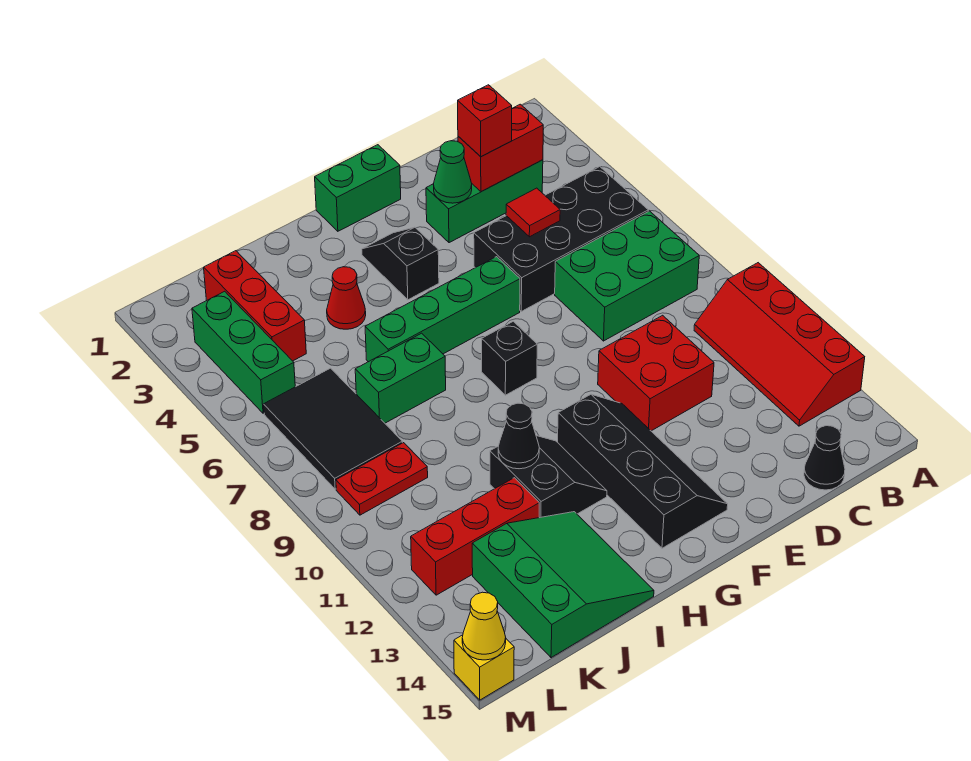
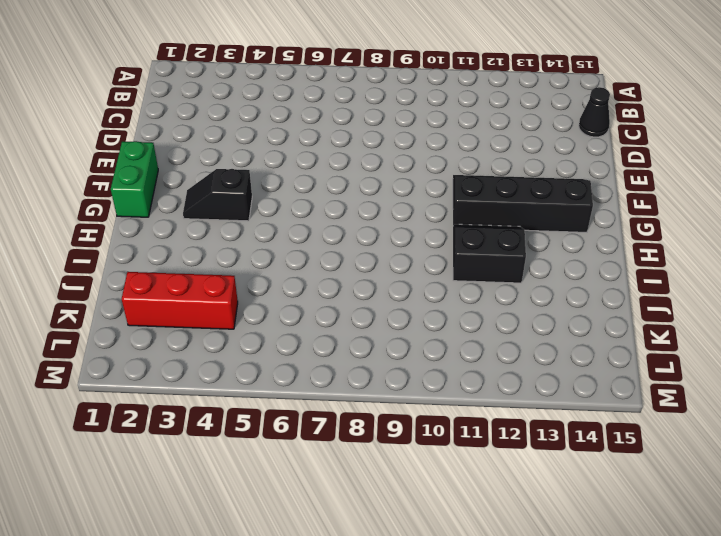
none -> red slope A10:B13 level 1 top A
none -> black brick B5:E6 level 1
none -> green brick B7:D8 level 1

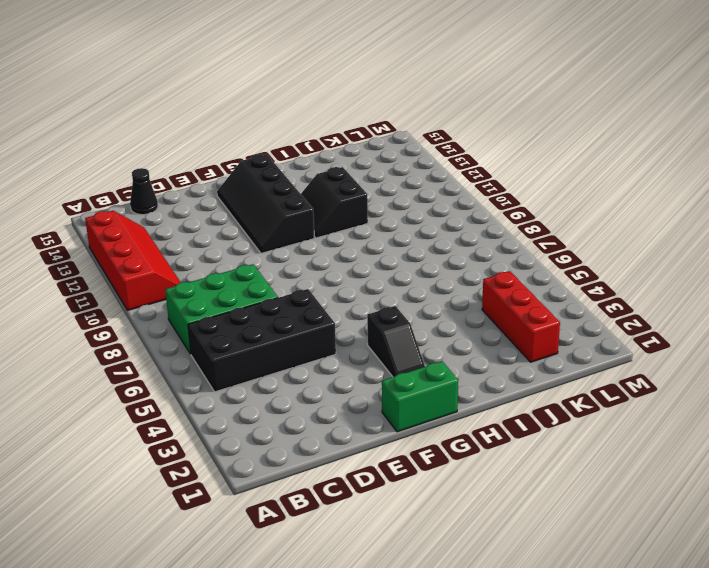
none -> green brick C3:E3 level 1
none -> red brick D10:E11 level 1
none -> green brick F6:I6 level 1

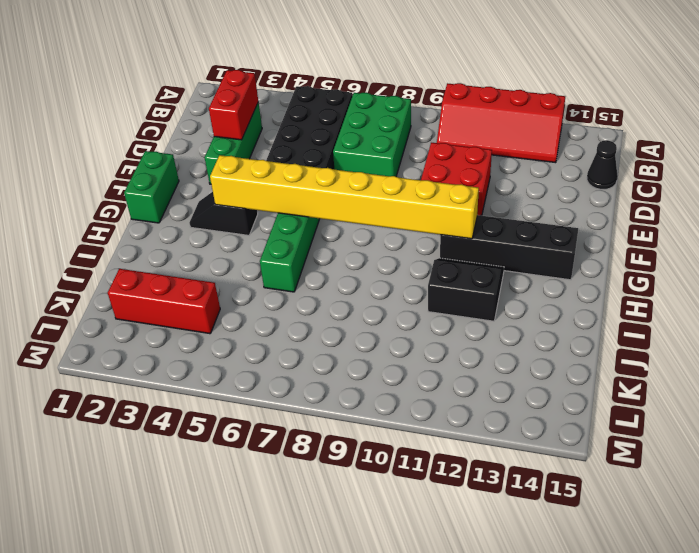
yellow brick G4:G11 level 2 -> none
none -> black brick G8 level 1
none -> red cone I4 level 1
none -> green brick I7:J7 level 1

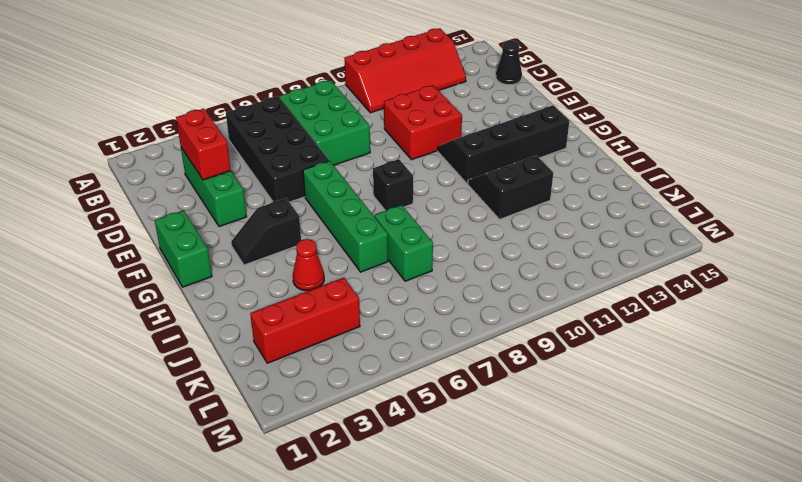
none -> green slope I13:K15 level 1 top K
none -> red brick J12:L12 level 1
none -> black tile K6:L8 level 1

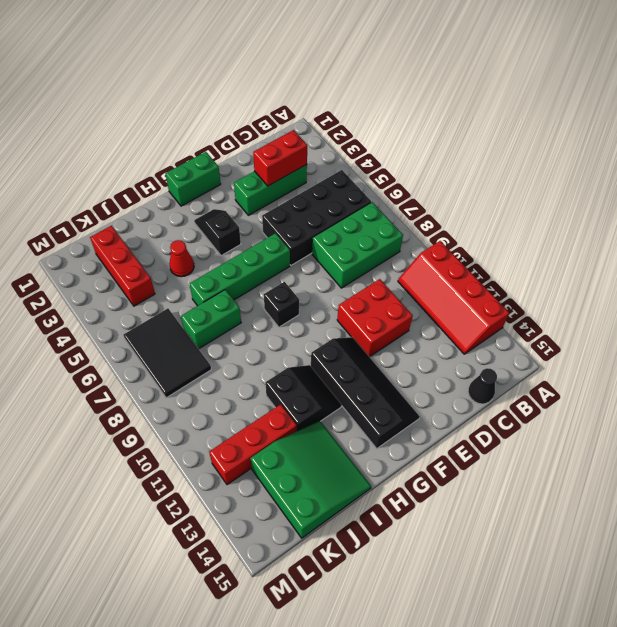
none -> red plate K9:L9 level 1
none -> green brick L3:L5 level 1
none -> yellow brick M15 level 1

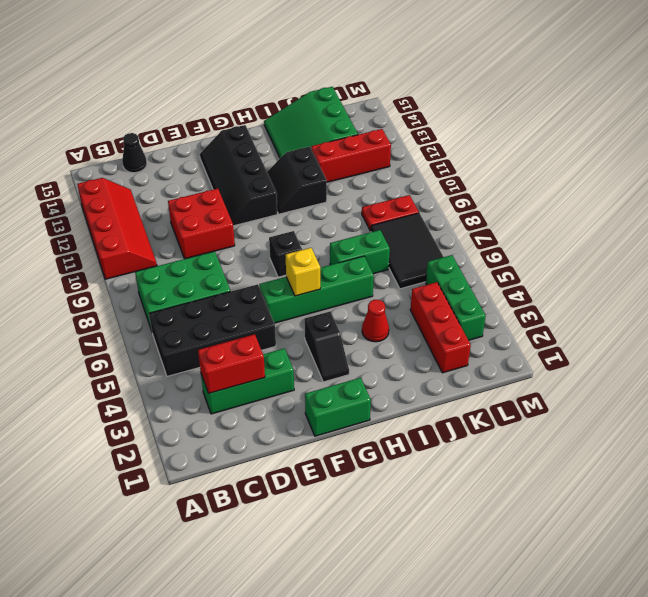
yellow brick G6 level 2 -> yellow brick M15 level 1
none -> red tile D5 level 2
none -> green cone E3 level 2
none -> black cone I11 level 2

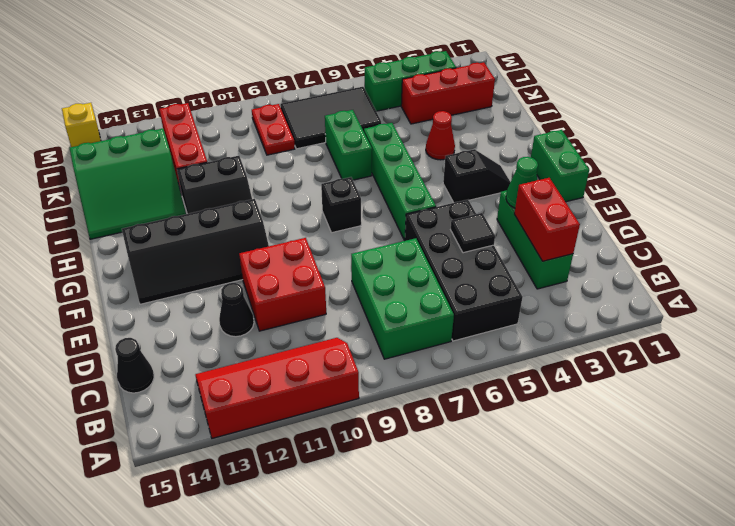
black tile D5 level 2 -> red tile D5 level 2
black cone D12 level 1 -> black cone I11 level 2
none -> yellow cone M15 level 2
none -> red brick D3 level 3

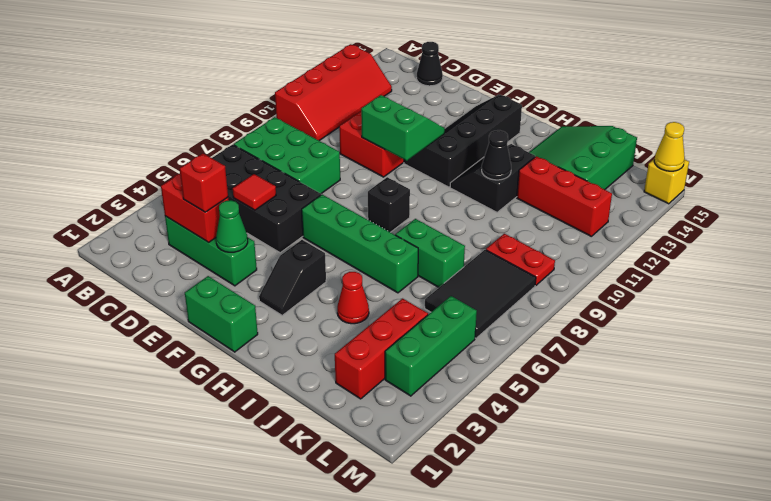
green slope E10:F11 level 2 top 10 -> none

